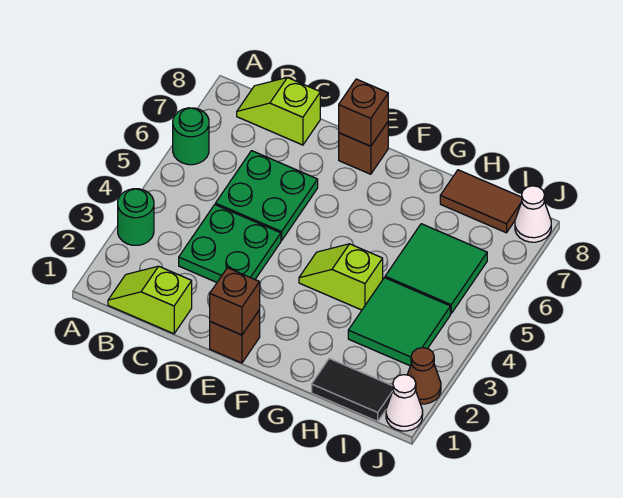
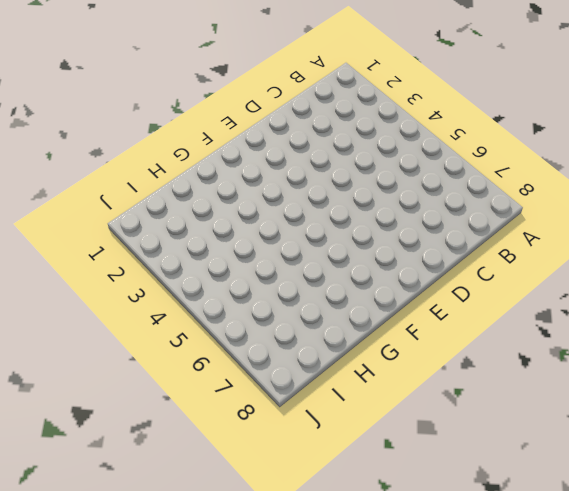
none -> green round brick A3 level 1
none -> green round brick A6 level 1
none -> lime slope B1:C1 level 1 top C

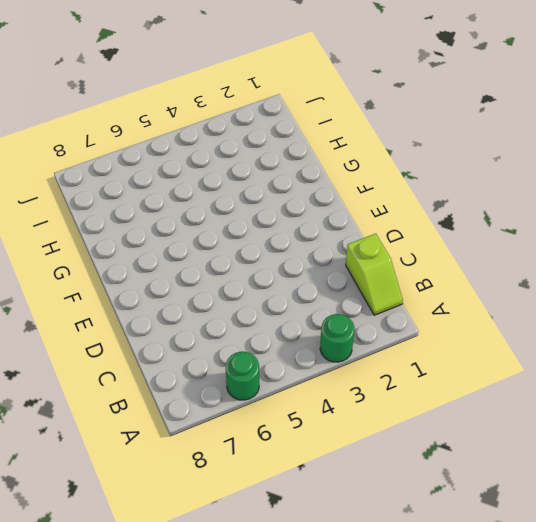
none -> lime slope B8:C8 level 1 top C
none -> green plate C3:D4 level 1
none -> green plate C5:D6 level 1

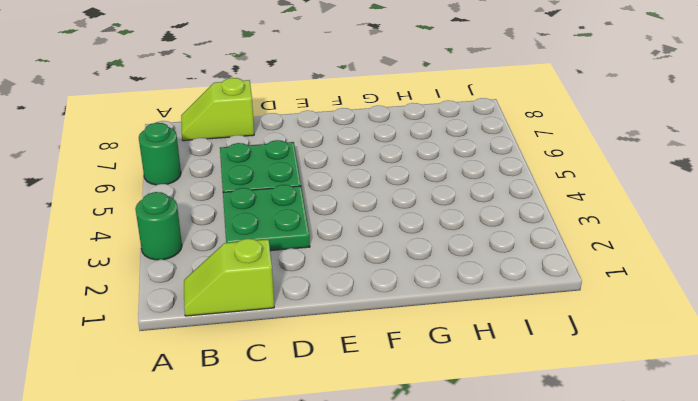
none -> brown brick E1 level 1
none -> brown brick E8 level 1
none -> lime slope F4:G4 level 1 top G

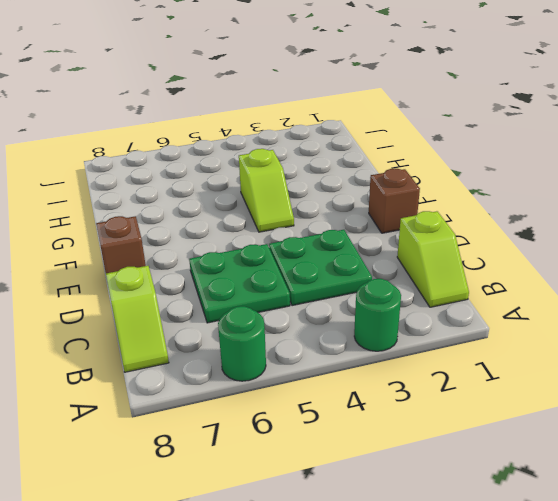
none -> black tile H1:I1 level 1
none -> green tile H3:I4 level 1
none -> green tile H5:I6 level 1

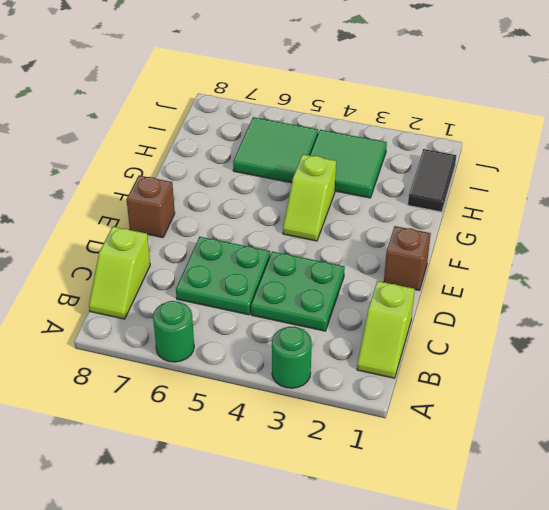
none -> brown tile H8:I8 level 1
none -> white cone J1 level 1
none -> brown cone J2 level 1

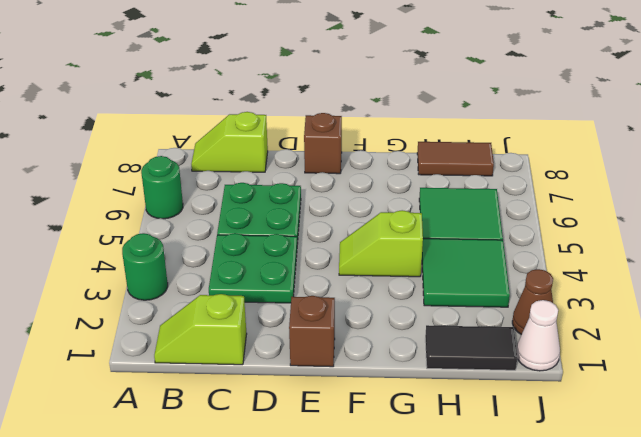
none -> white cone J8 level 1
none -> brown brick E1 level 2
none -> brown brick E8 level 2

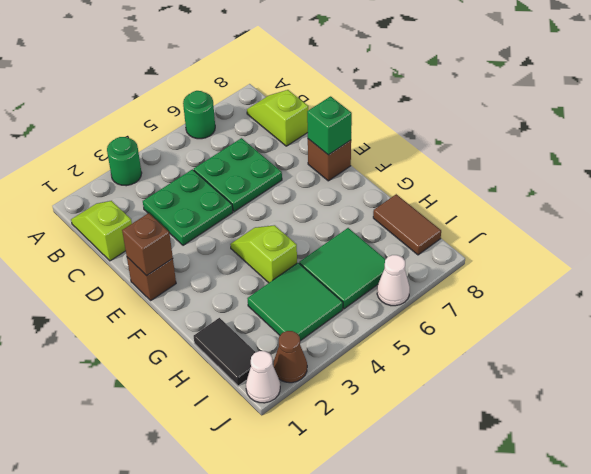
green brick E8 level 2 -> brown brick E8 level 2
white cone J6 level 1 -> white cone J8 level 1

